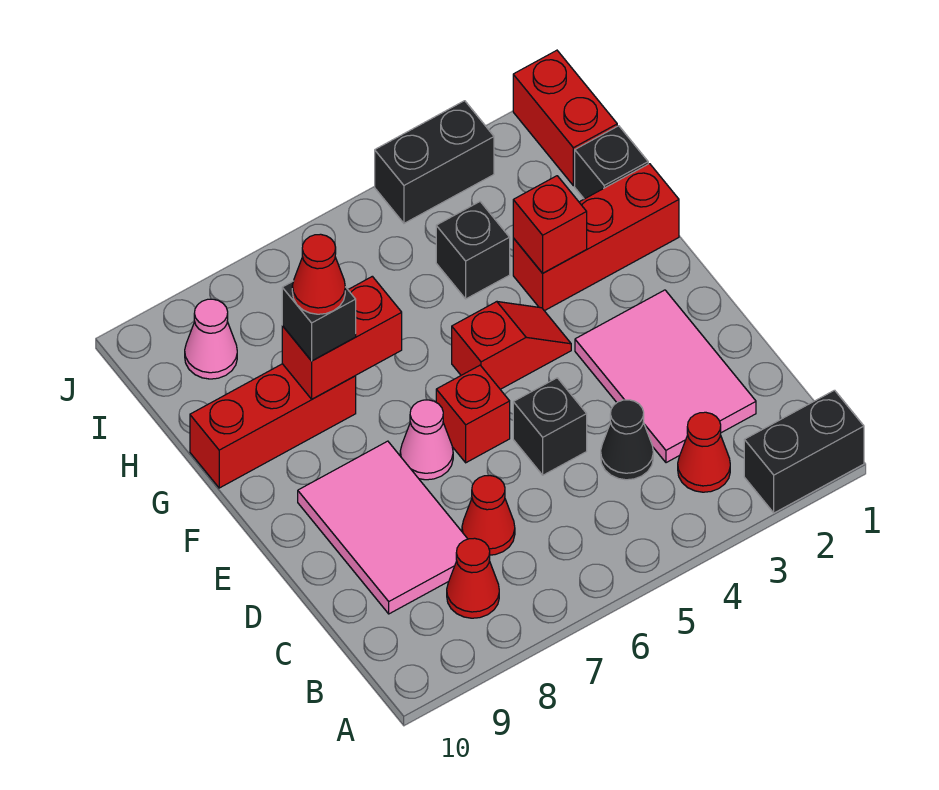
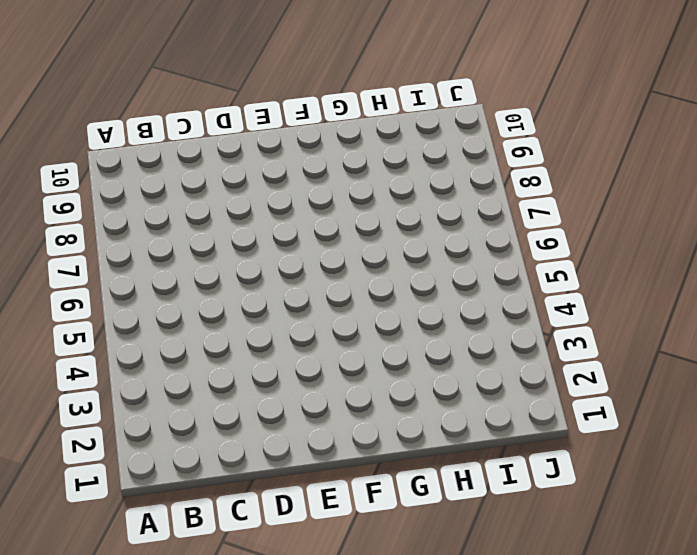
none -> black brick A1:A2 level 1
none -> red cone B3 level 1
none -> red cone B8 level 1

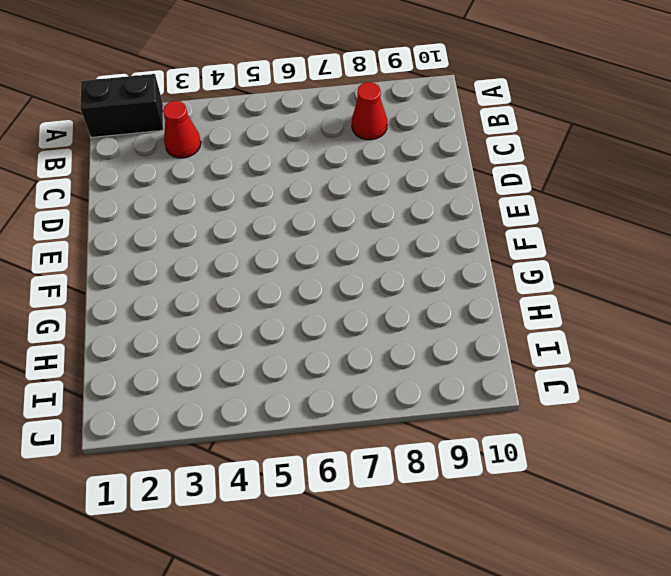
none -> pink tile C2:E3 level 1
none -> black cone C4 level 1
none -> red cone C7 level 1

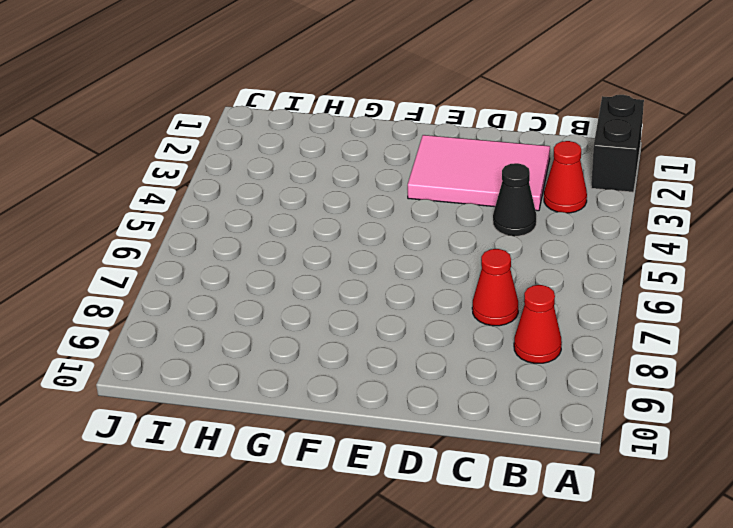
none -> pink tile C8:E9 level 1
none -> black brick D5 level 1
none -> red brick E6 level 1

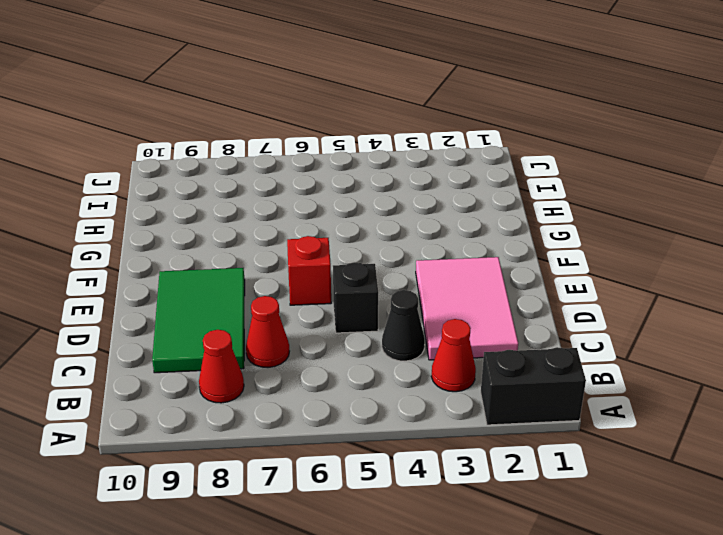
green tile C8:E9 level 1 -> pink tile C8:E9 level 1
none -> pink cone E7 level 1
none -> red slope F4:F5 level 1 top 5
none -> red brick G1:G3 level 1

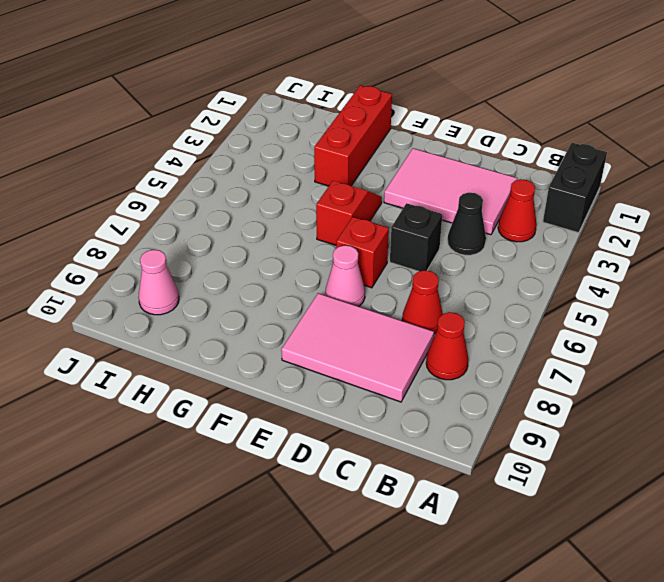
none -> red brick G8:G10 level 1
none -> black brick H1 level 1
none -> black brick H4 level 1

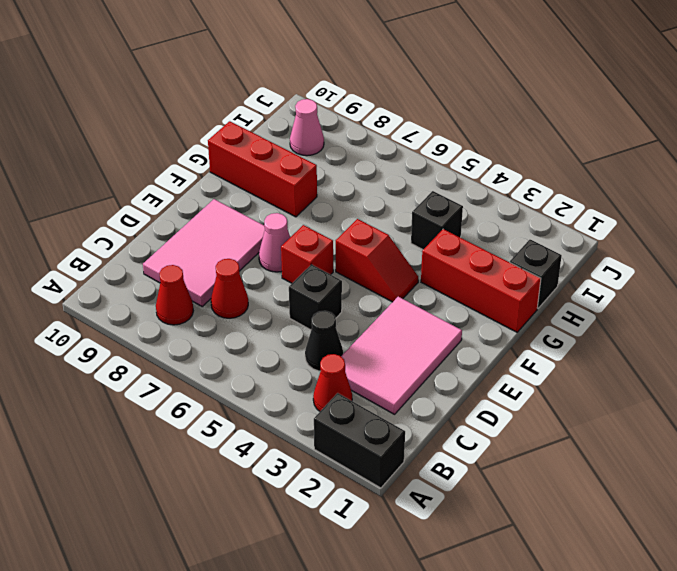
none -> red brick I1:J1 level 1
none -> black brick J3:J4 level 1
none -> red brick G3 level 2

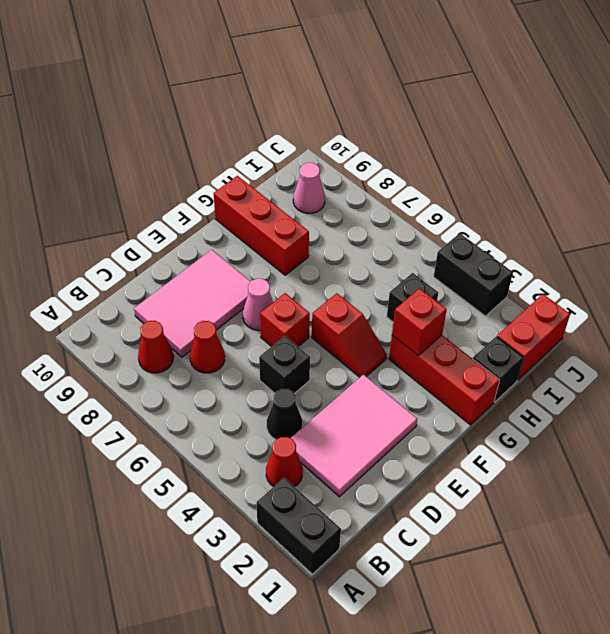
none -> red brick G7:G8 level 2
none -> black brick G8 level 3
none -> red cone G8 level 4

